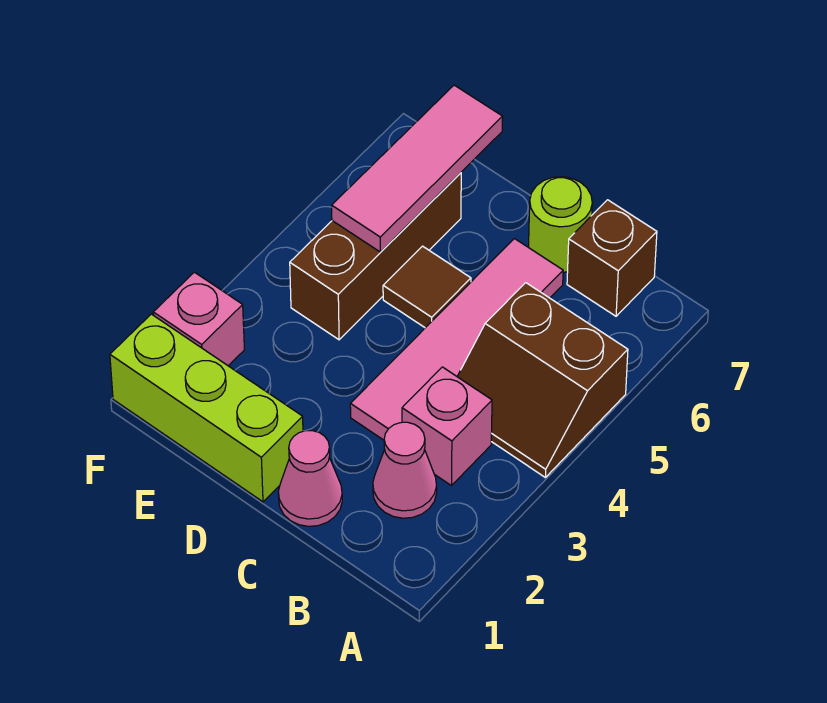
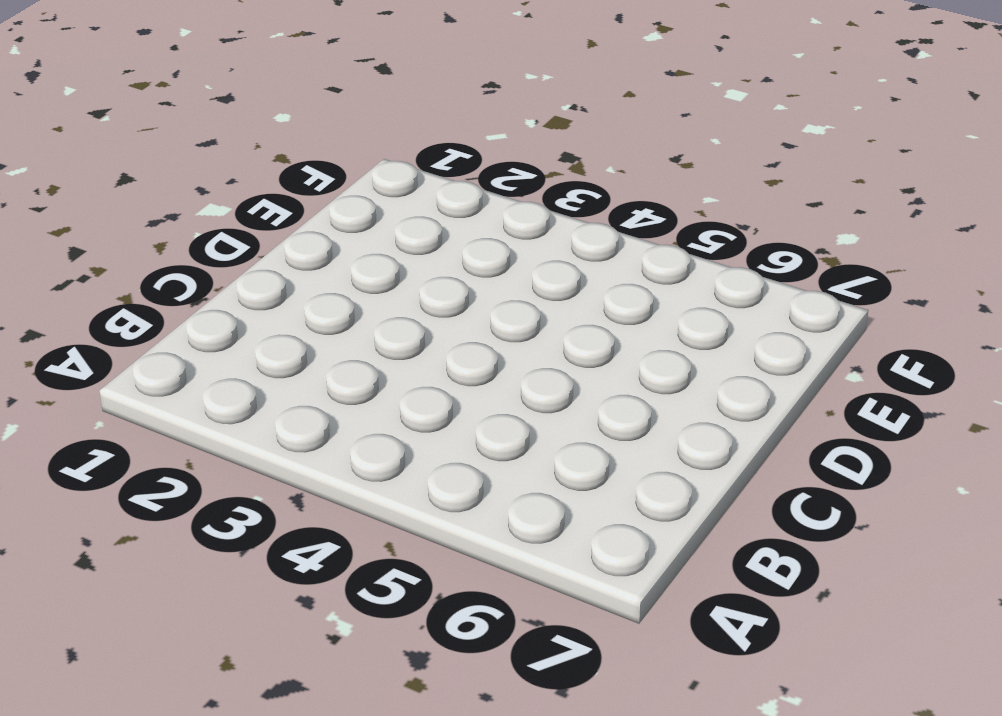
none -> brown slope A4:B5 level 1 top 5
none -> pink cone B2 level 1
none -> pink brick B3 level 1

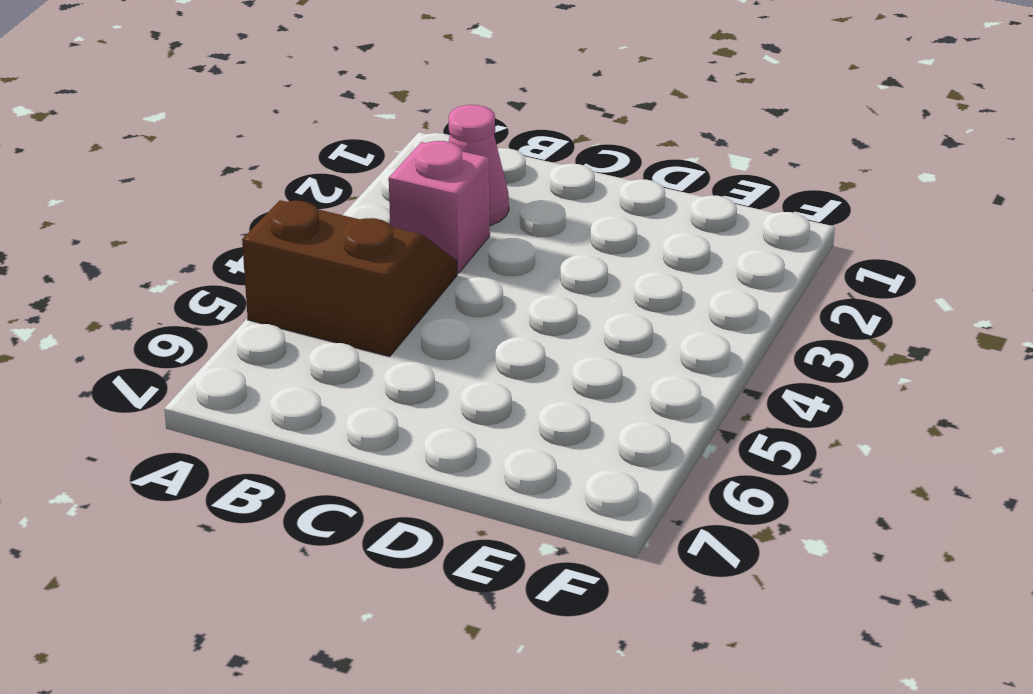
none -> brown brick B7 level 1
none -> pink cone C1 level 1
none -> pink tile C3:C6 level 1

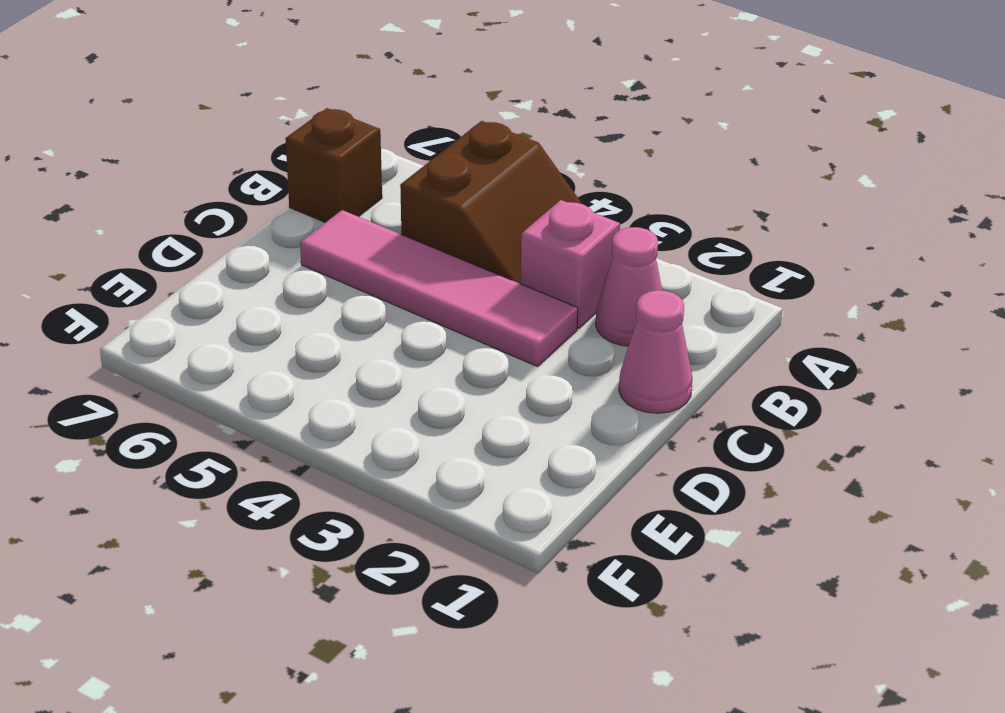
none -> lime round brick C7 level 1
none -> lime brick D1:F1 level 1
none -> brown tile D5 level 1

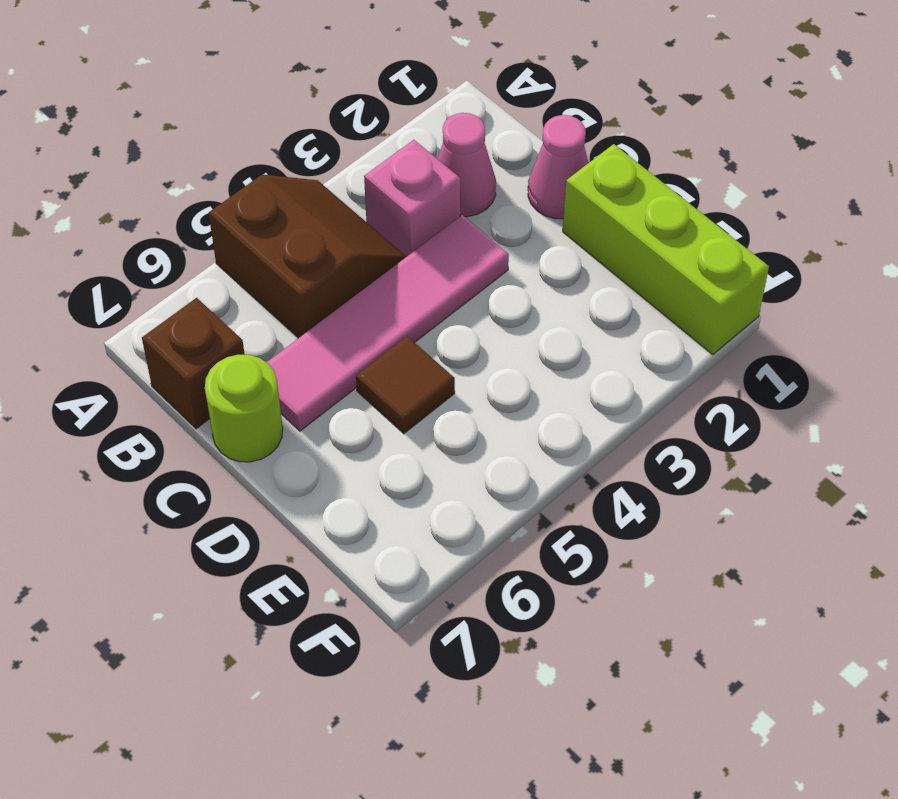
none -> brown brick E4:E6 level 1
none -> pink brick F2 level 1
none -> pink tile E5:E7 level 2

